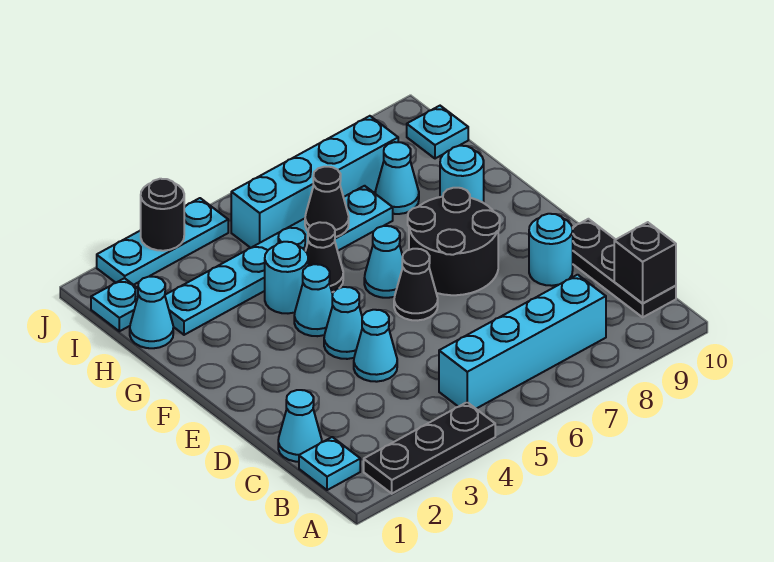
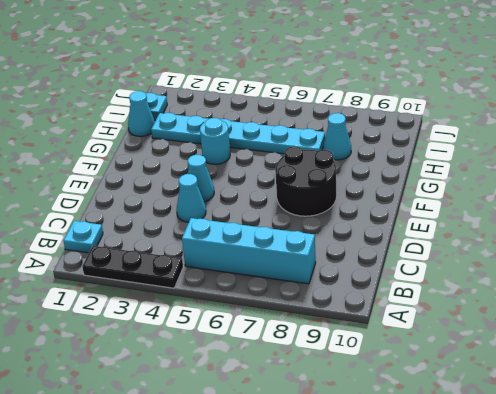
none -> black plate B10:D10 level 1
none -> cyan cone C1 level 1
none -> cyan round brick D9 level 1

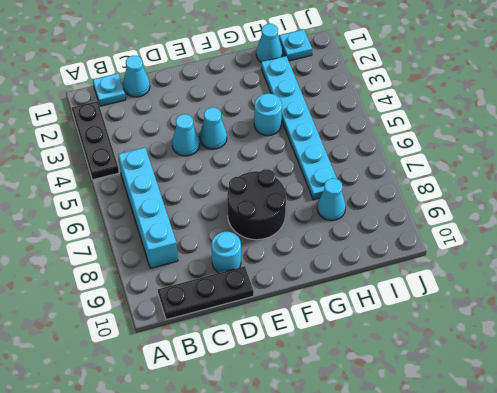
none -> black cone E6 level 1
none -> cyan cone F4 level 1
none -> cyan cone F6 level 1

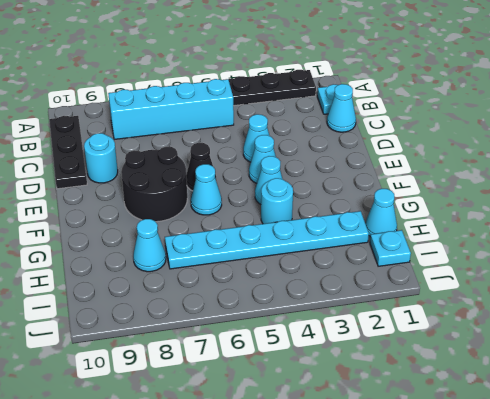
none -> black cone G5 level 1
none -> cyan round brick G9 level 1
none -> cyan brick I5:I8 level 1

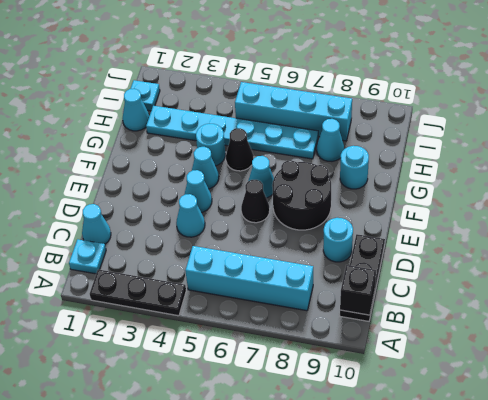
none -> cyan plate I10 level 1
none -> cyan plate J2:J4 level 1
none -> black cone H6 level 2

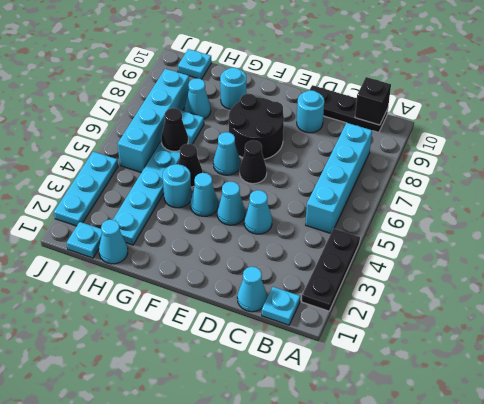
none -> black round brick J3 level 2

